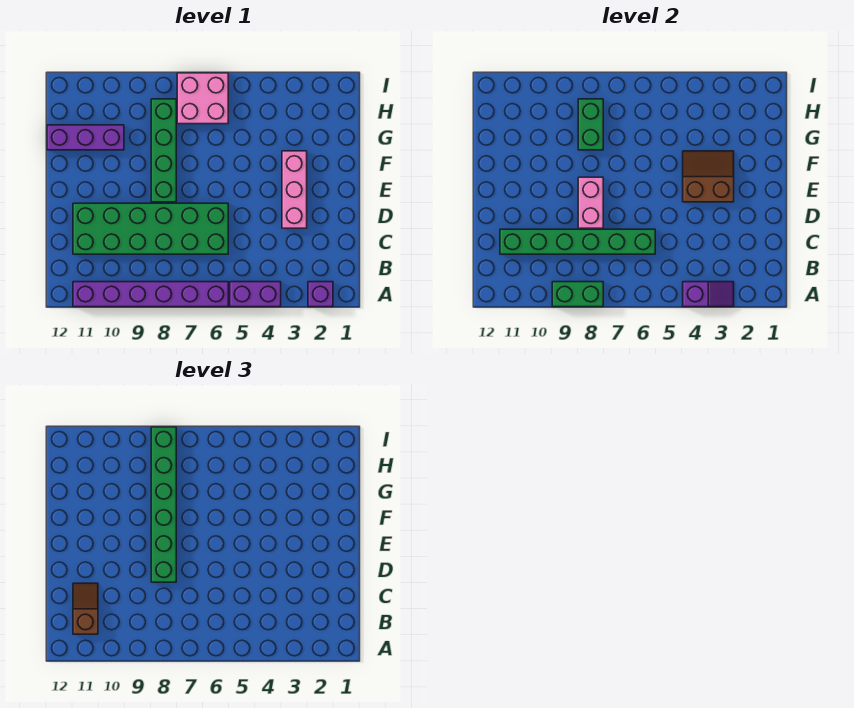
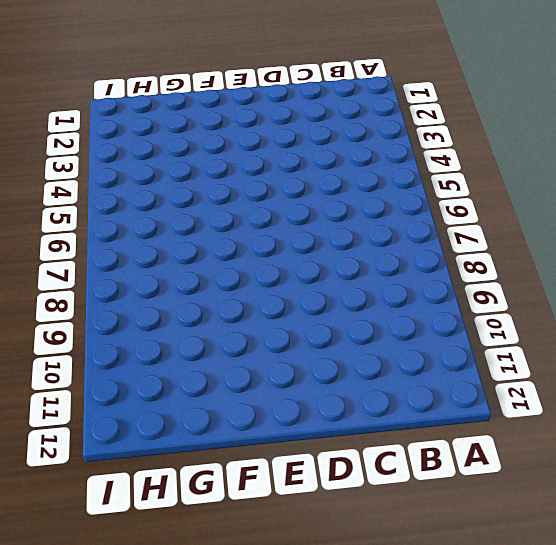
none -> purple brick A2 level 1
none -> purple brick A4:A5 level 1
none -> purple brick A6:A11 level 1

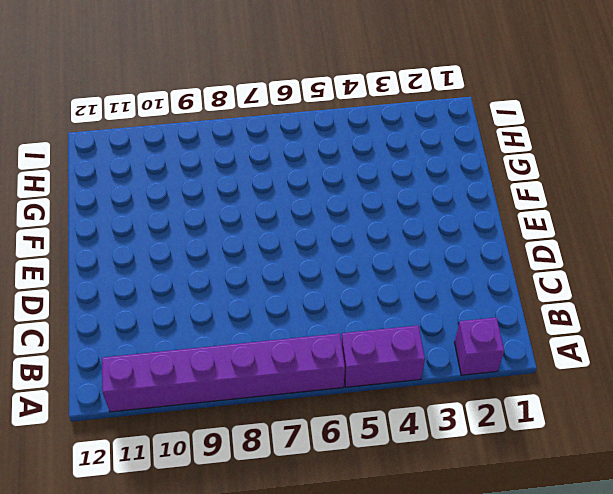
none -> green brick C6:D11 level 1
none -> pink brick D3:F3 level 1
none -> green brick E8:H8 level 1

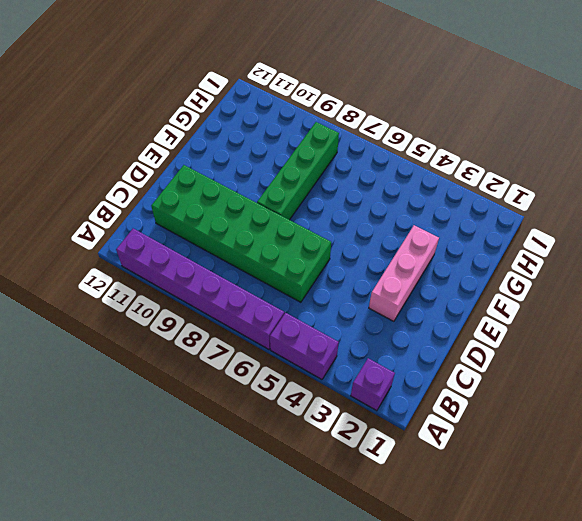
none -> purple brick G10:G12 level 1
none -> pink brick H6:I7 level 1
none -> purple slope A3:A4 level 2 top 4

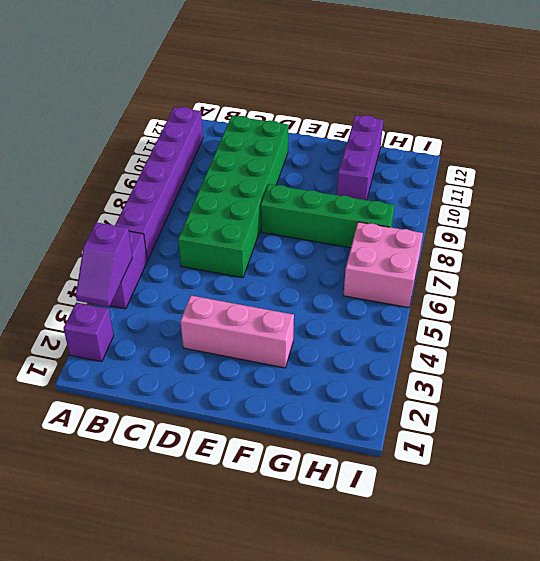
none -> green brick A8:A9 level 2
none -> green brick C6:C11 level 2
none -> pink brick D8:E8 level 2

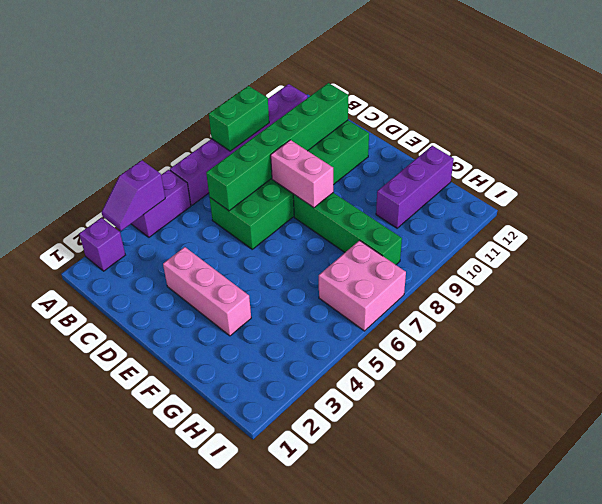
none -> brown slope E3:F4 level 2 top E
none -> green brick G8:H8 level 2
none -> brown slope B11:C11 level 3 top B

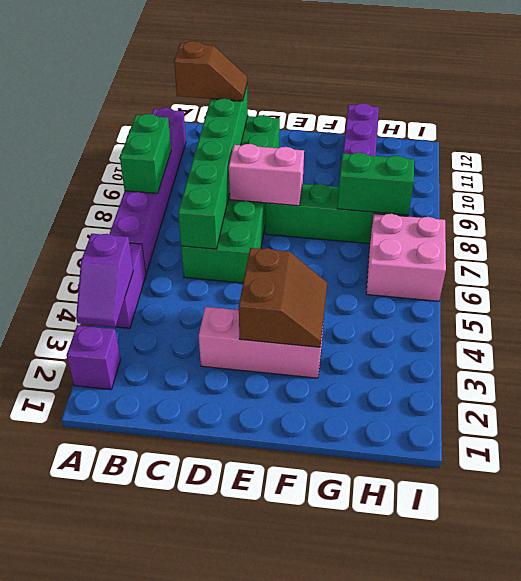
none -> green brick D8:I8 level 3

